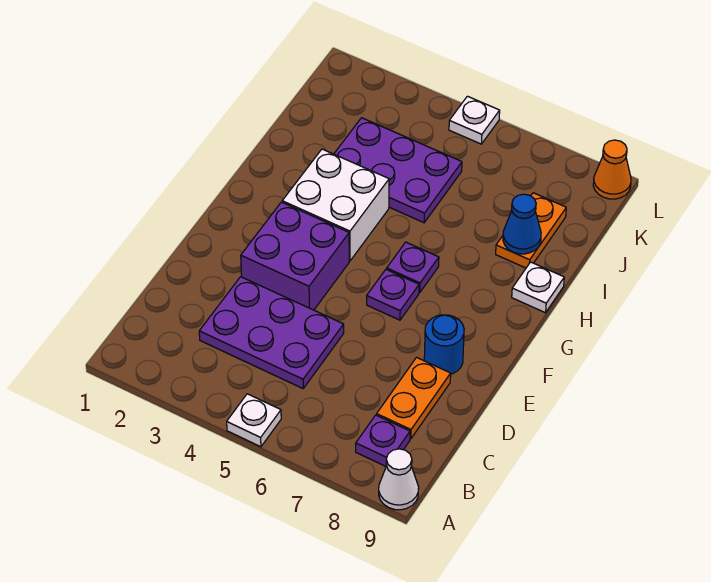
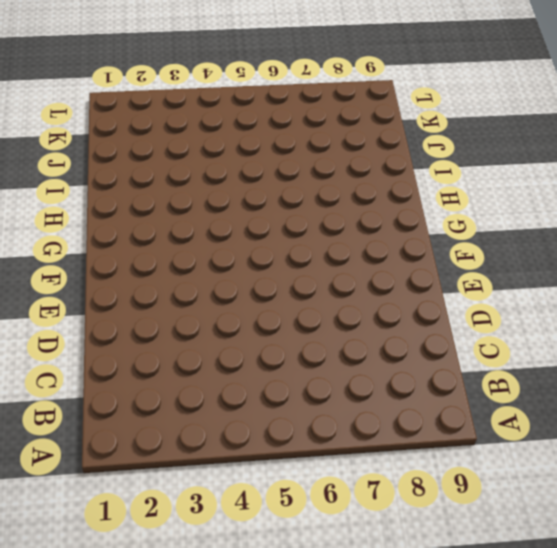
none -> white plate A5 level 1
none -> white cone A9 level 1
none -> purple plate B8 level 1

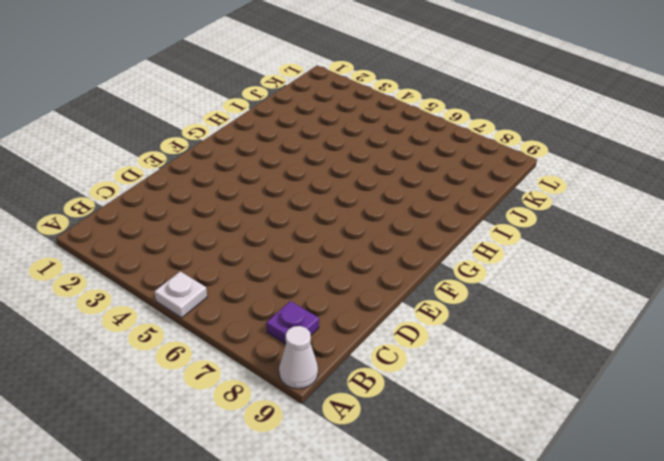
none -> purple plate C3:D5 level 1
none -> orange plate C8:D8 level 1
none -> purple brick E3:F4 level 1

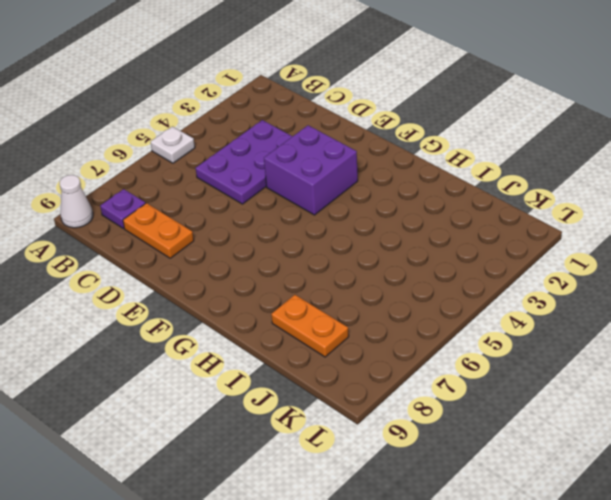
none -> blue round brick E8 level 1
none -> purple plate F6 level 1
none -> white brick G3:H4 level 1

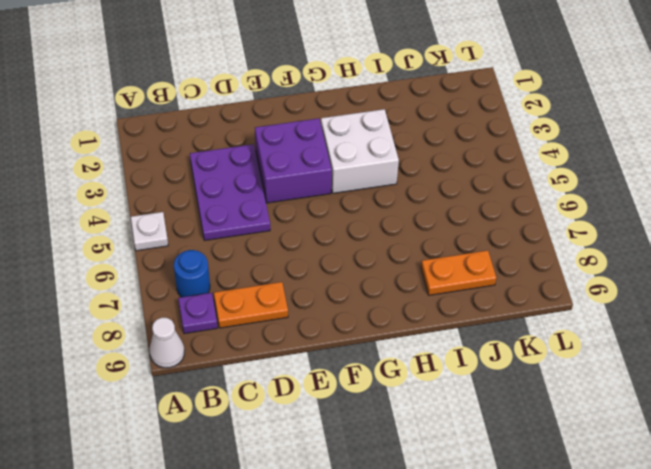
blue round brick B7 level 1 -> blue round brick E8 level 1
none -> purple plate F6 level 1
none -> purple plate G6 level 1
none -> white plate H9 level 1

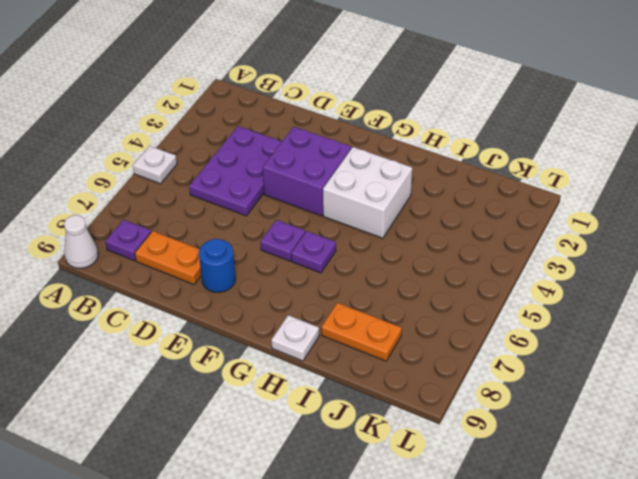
none -> purple plate I3:J5 level 1
none -> white plate L5 level 1
none -> orange cone L9 level 1

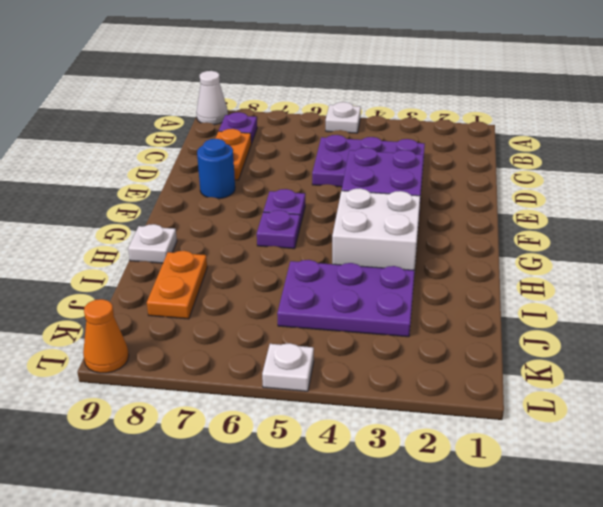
none -> blue cone I8 level 2

